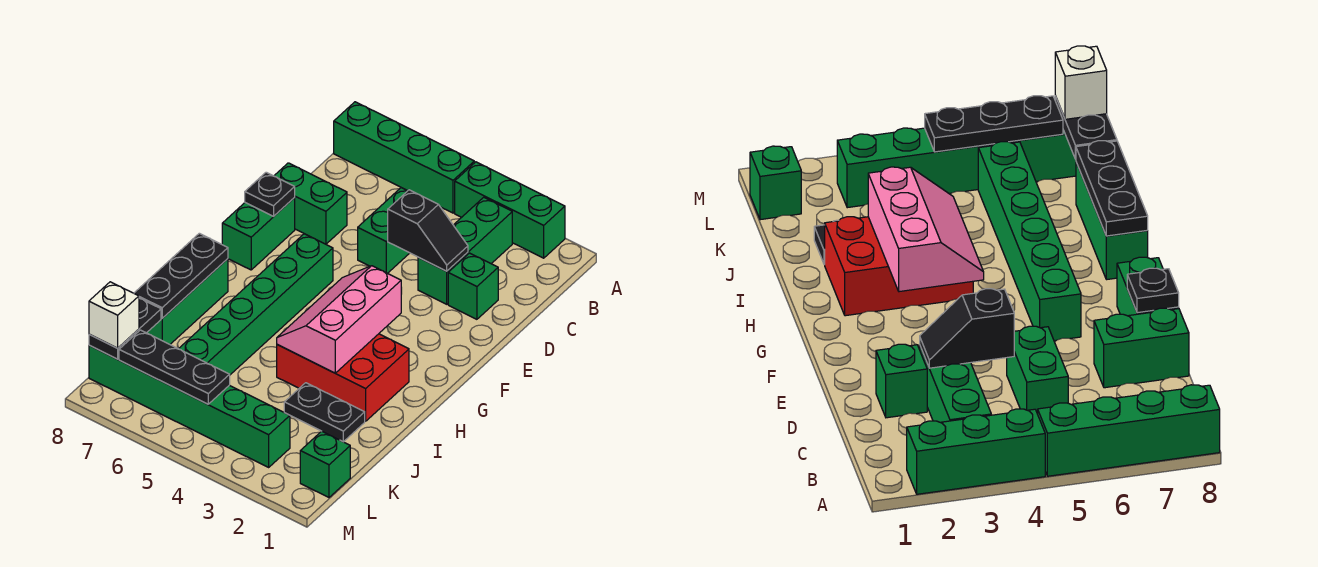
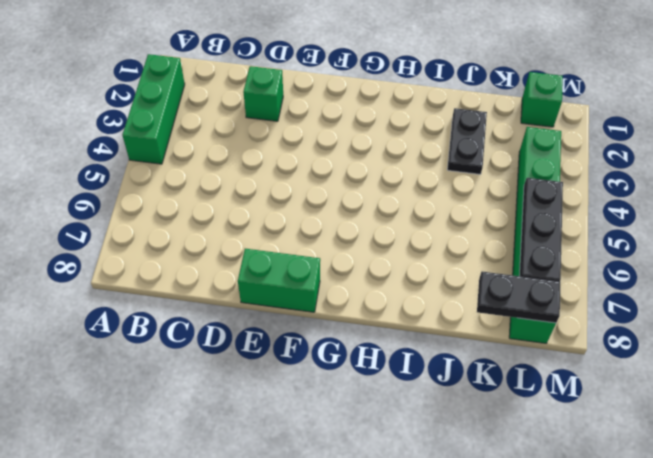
none -> green brick A5:A8 level 1
none -> green brick B3:D3 level 1
none -> green brick C5:D5 level 1

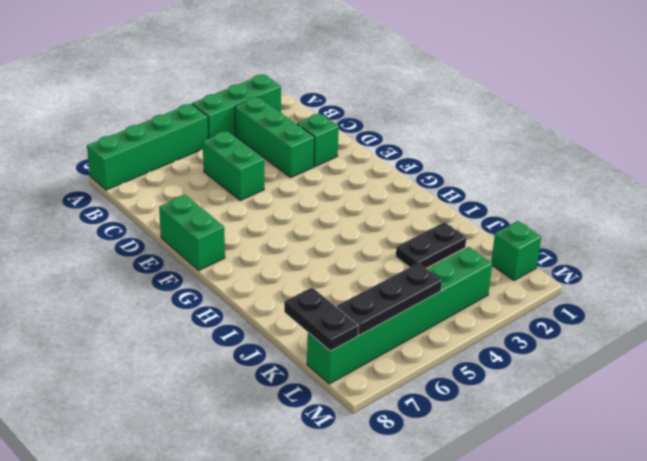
none -> green brick D7:D8 level 1
none -> green brick F6:K6 level 1
none -> red brick H2:I4 level 1

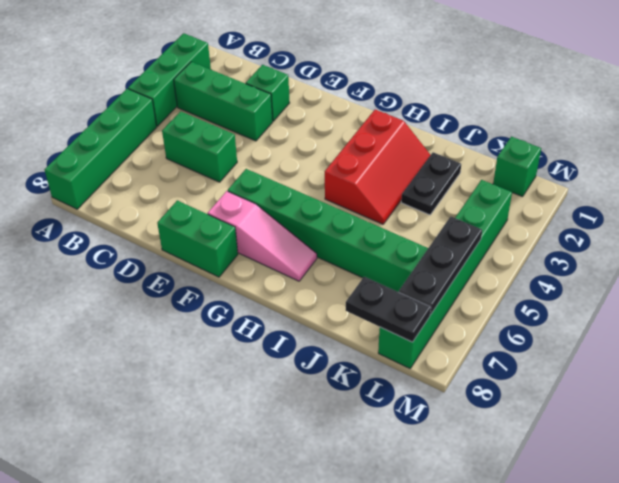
pink slope F7:H7 level 1 top F -> none
red slope H2:I4 level 1 top H -> red brick H2:I4 level 1
none -> green brick D7:D8 level 1
none -> green brick H8:J8 level 1
none -> black slope D3:D4 level 2 top 4

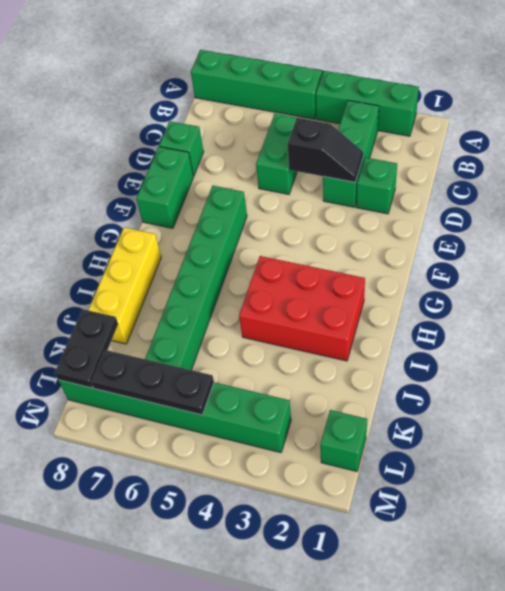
green brick D8 level 1 -> green brick D7:D8 level 1
yellow brick H8:J8 level 1 -> green brick H8:J8 level 1
none -> black plate J2:J3 level 1
none -> black plate E8 level 2
none -> pink slope G3:I4 level 2 top 3

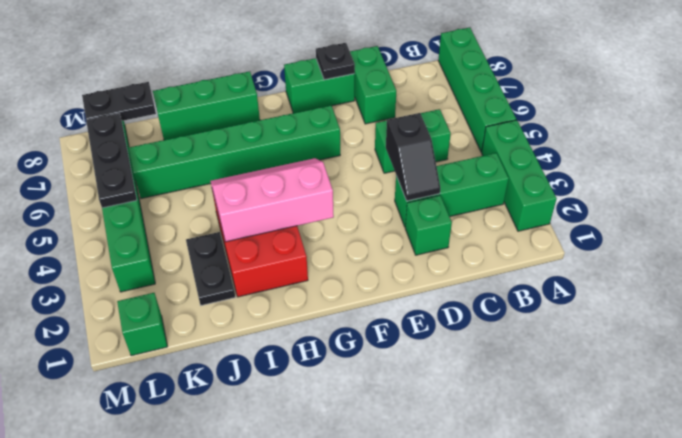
none -> black plate H8:J8 level 2
none -> white brick L8 level 3

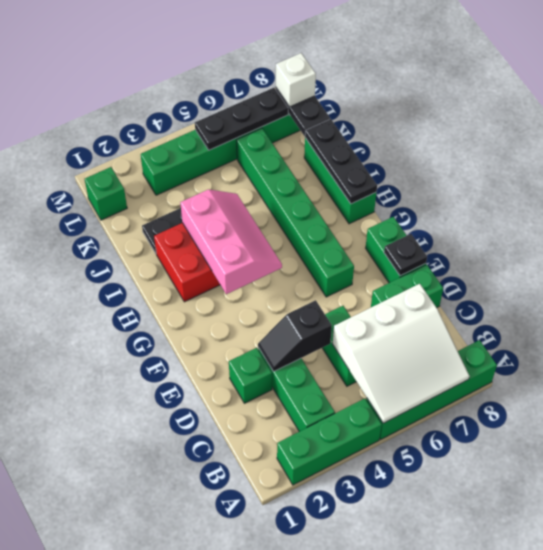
white slope A5:C7 level 2 top C -> none

